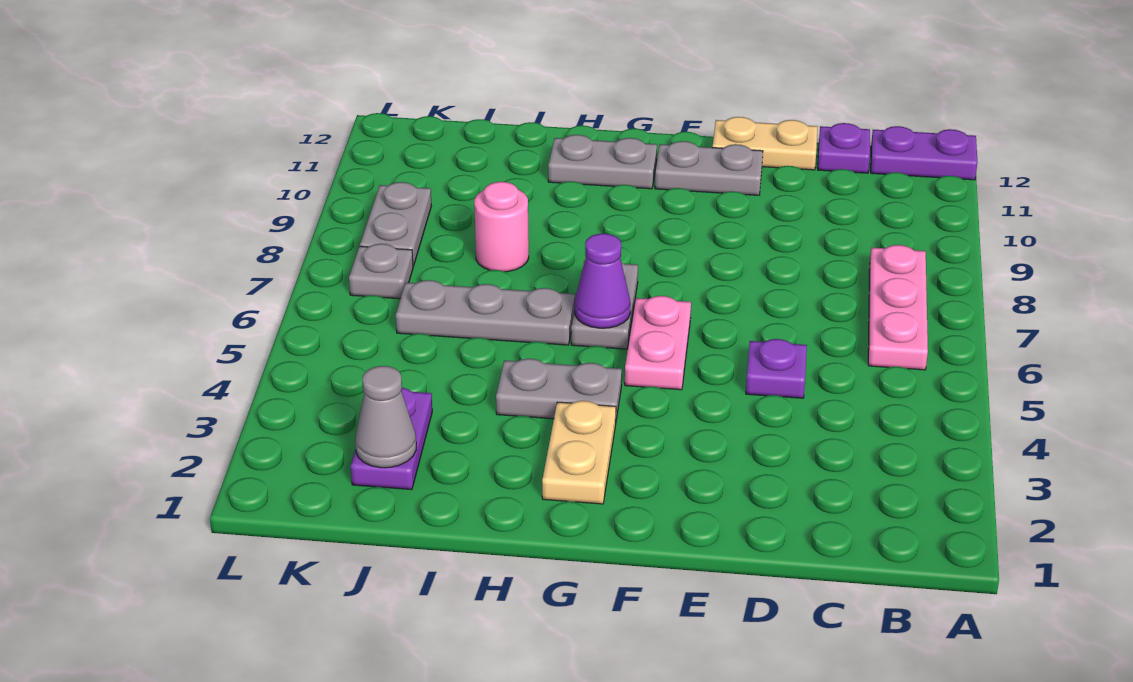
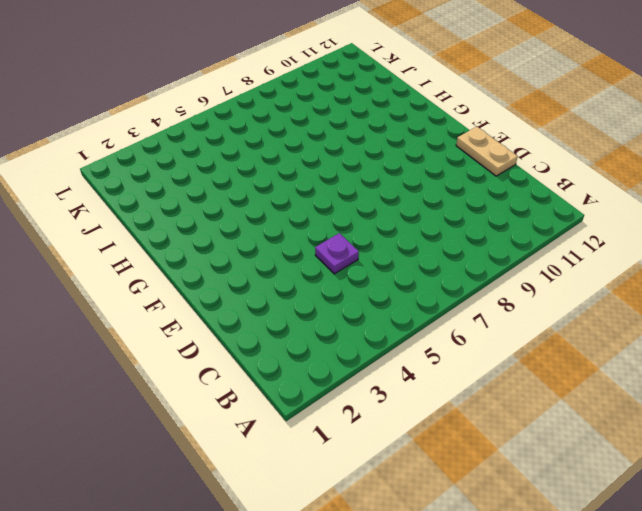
none -> purple plate A12:B12 level 1
none -> pink plate B6:B8 level 1
none -> purple plate C12 level 1

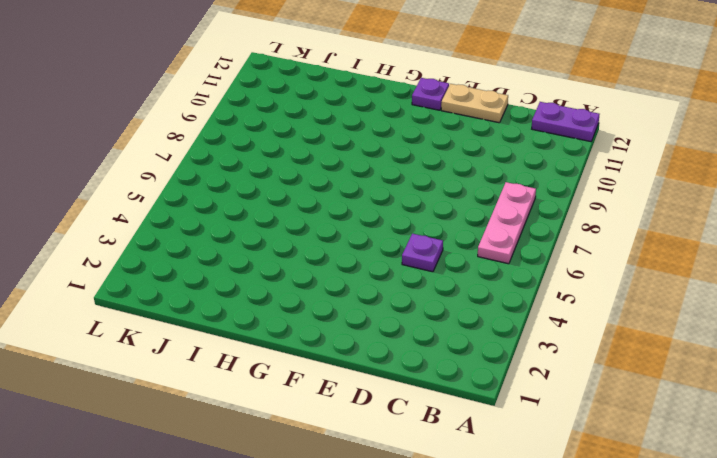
purple plate F12 level 1 -> purple plate C12 level 1
none -> grey plate E11:F11 level 1
none -> pink plate F5:F6 level 1
none -> tan plate G2:G3 level 1

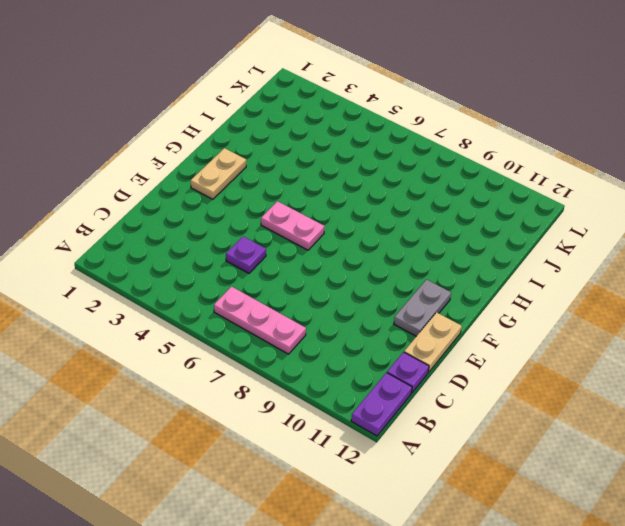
tan plate F2:G2 level 1 -> tan plate G2:G3 level 1
none -> grey plate G4:H4 level 1
none -> grey plate G6:G7 level 1
none -> grey plate G11:H11 level 1

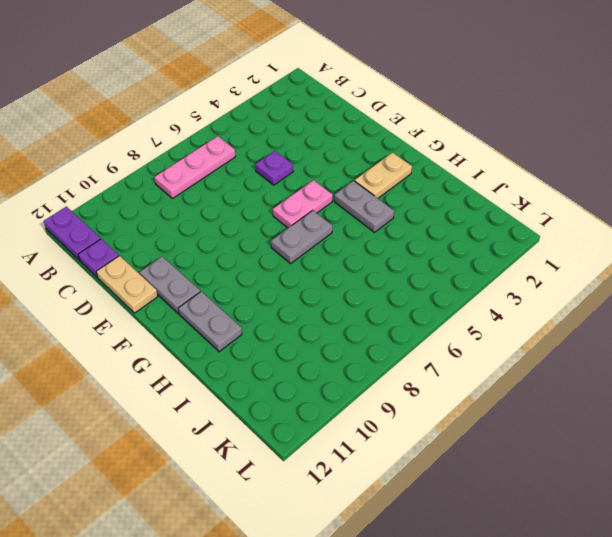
none -> grey plate H6:J6 level 1
none -> pink round brick I8 level 1
none -> purple plate J2:J3 level 1

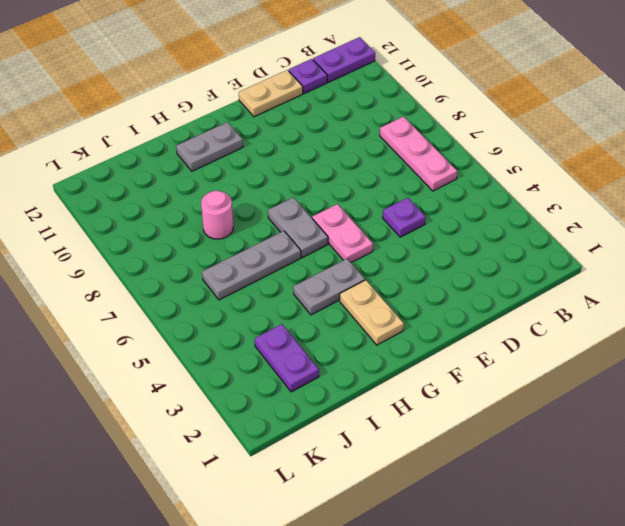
none -> grey plate E11:F11 level 1
none -> grey plate K7 level 1
none -> grey plate K8:K9 level 1

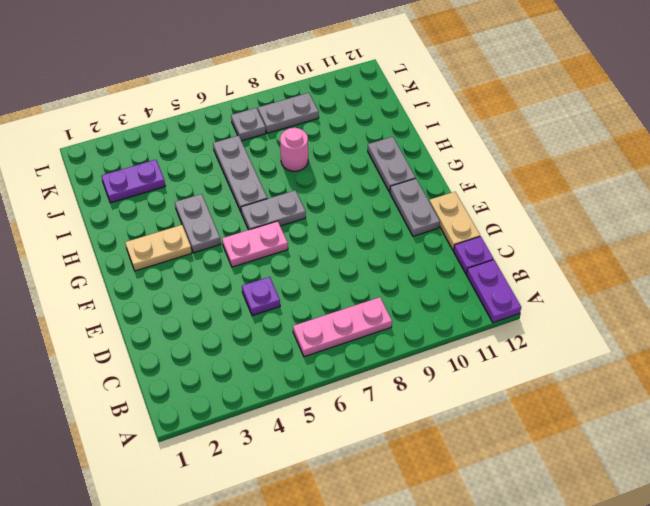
none -> purple cone G6 level 2
none -> grey cone J2 level 2

